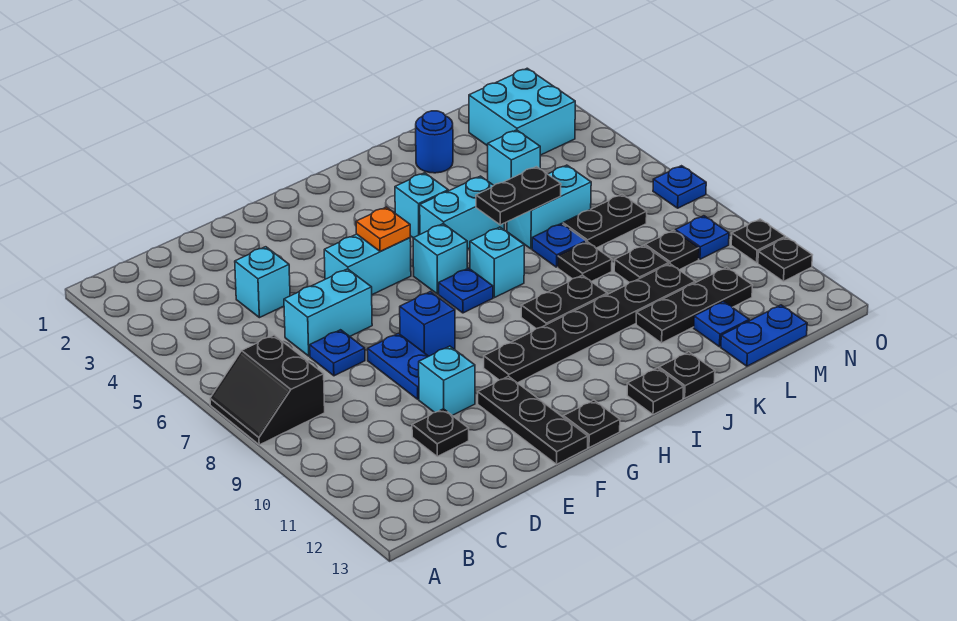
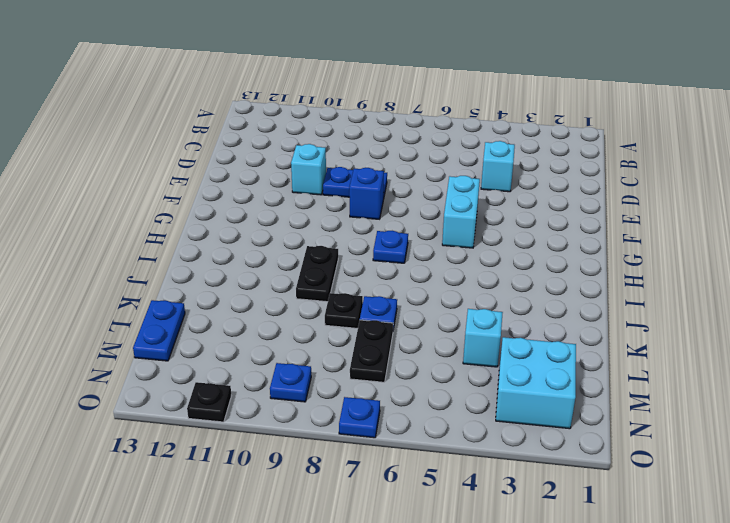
none -> black slope A7:B8 level 1 top B
none -> cyan brick D6:E6 level 1
none -> blue plate D7 level 1
none -> black plate D11 level 1

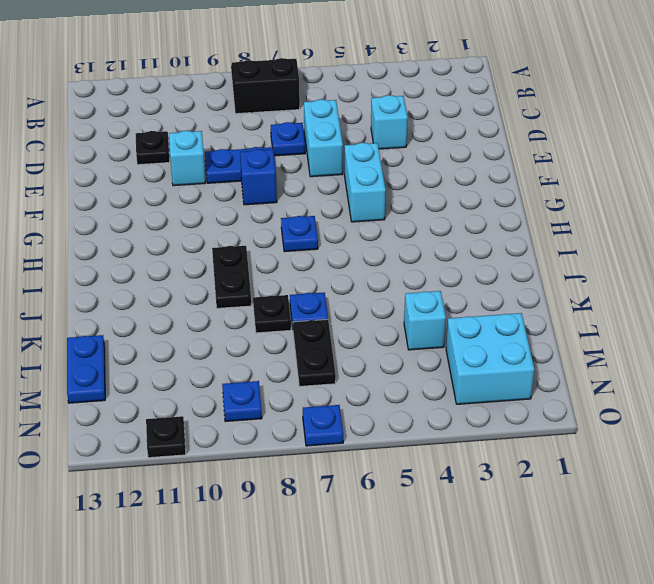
none -> black plate F11:F13 level 1
none -> black plate G10:L10 level 1
none -> black plate G13 level 1
none -> cyan brick H6 level 1

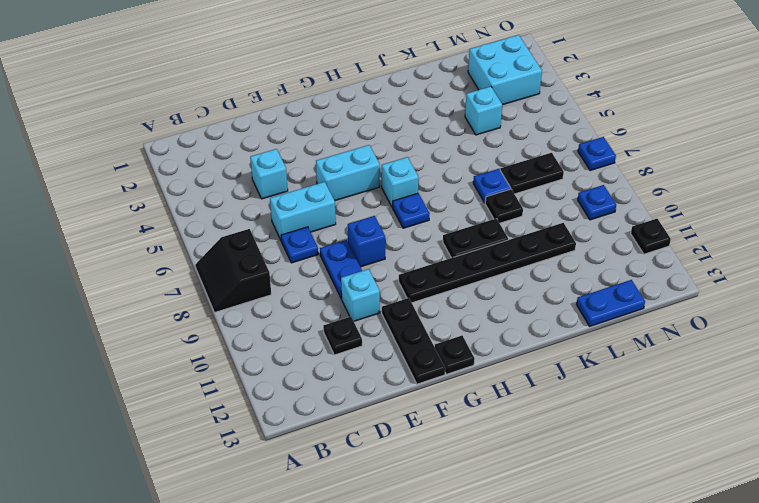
none -> cyan brick I4 level 1
none -> cyan brick I5:J5 level 1
none -> cyan brick I7 level 1
none -> black plate I13 level 1

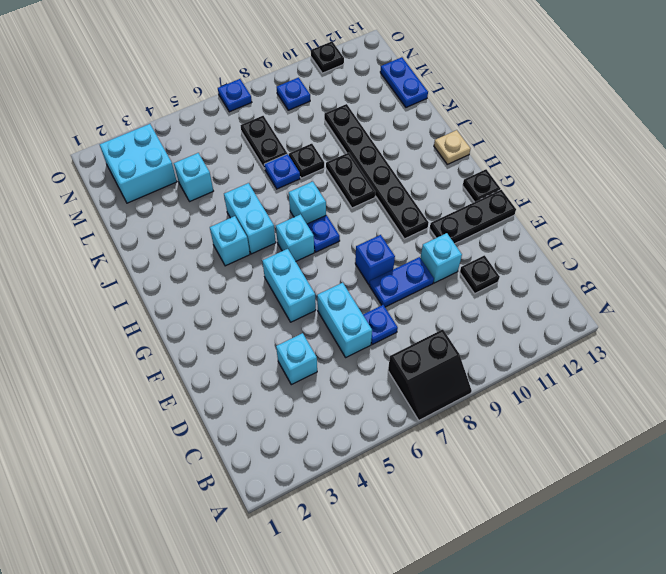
tan plate I13 level 1 -> black plate I13 level 1
none -> black plate J13 level 1
none -> blue round brick K2 level 1
none -> cyan brick K6:L6 level 1
none -> black plate K11:M11 level 1

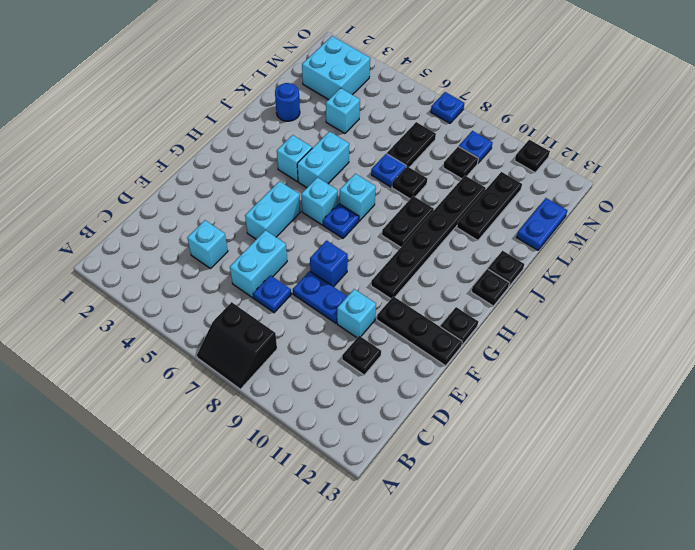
none -> cyan brick K6:L6 level 1
none -> black plate L9 level 1
none -> blue plate L12 level 1
none -> black plate O10 level 1

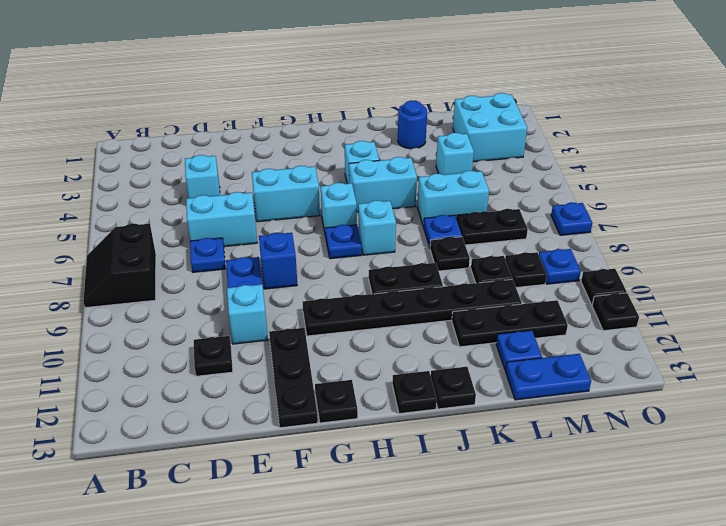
none -> orange plate G5 level 2
none -> black plate J6:K6 level 2

